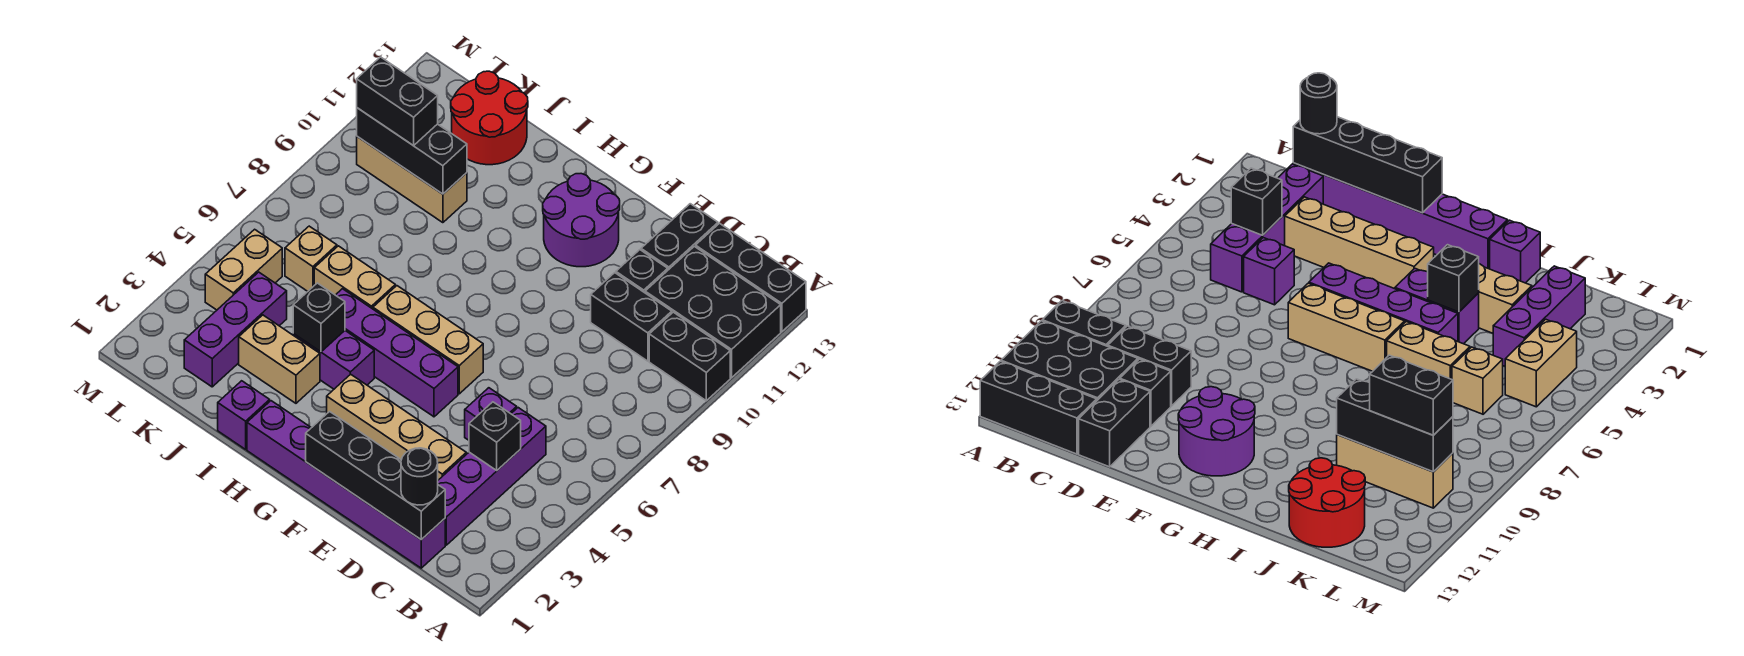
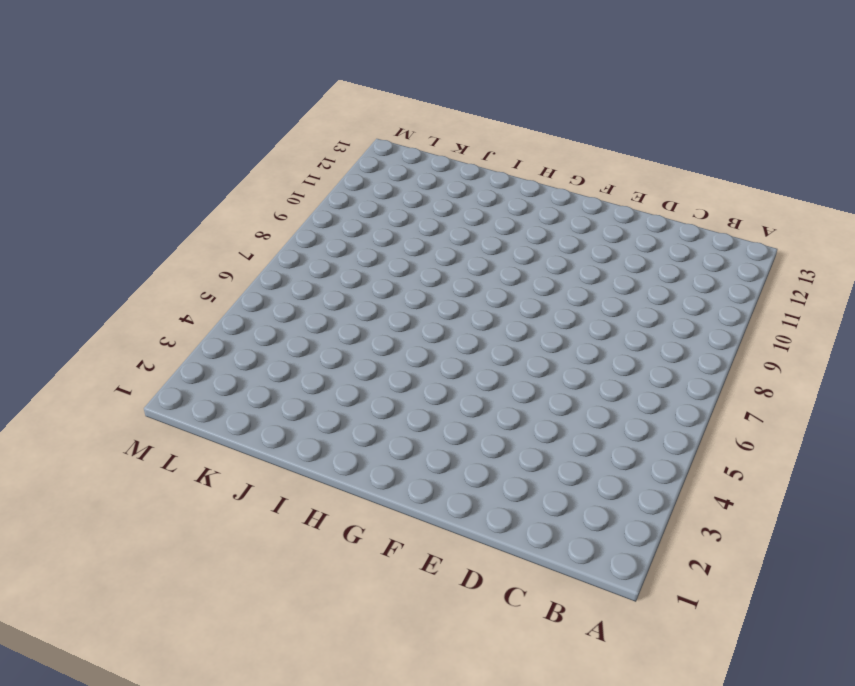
none -> black brick A10:B10 level 1
none -> black brick A11:C12 level 1
none -> black brick A13:C13 level 1

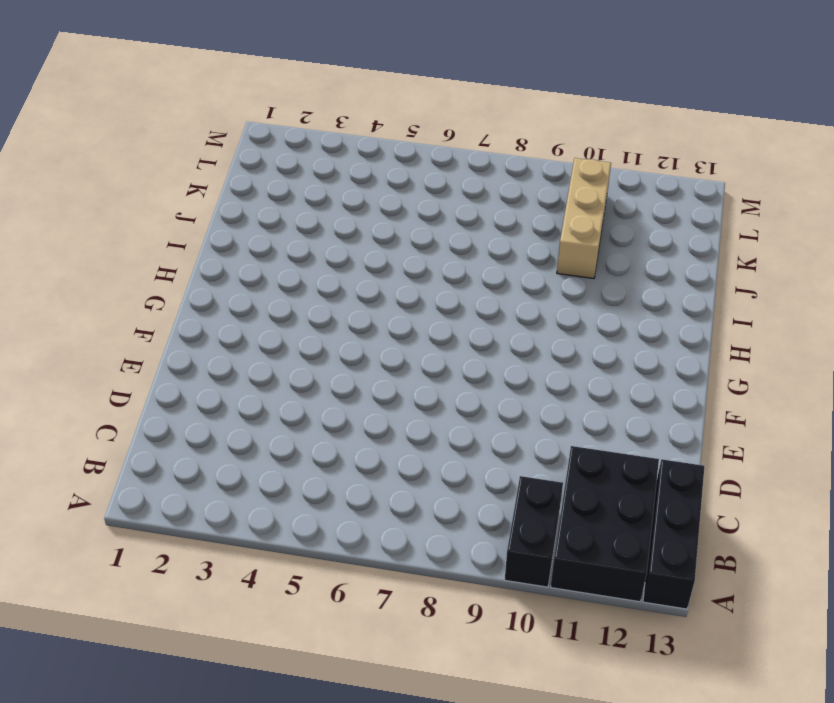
none -> purple brick C1:H1 level 1
none -> purple brick C2:C5 level 1
none -> black brick C10:D10 level 1

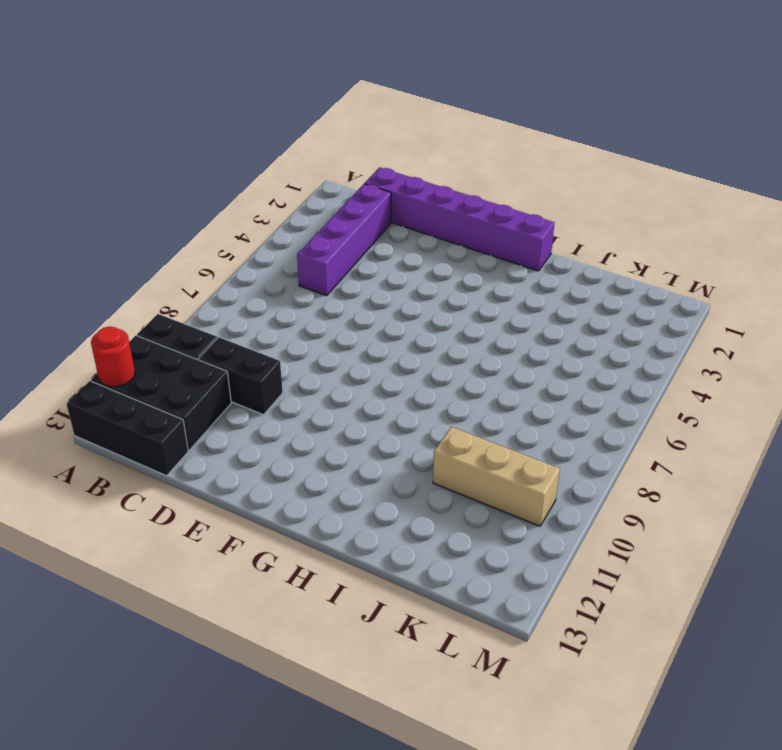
red round brick A12 level 2 -> none
none -> tan brick D3:G3 level 1
none -> purple brick D5 level 1
none -> black brick D11 level 1

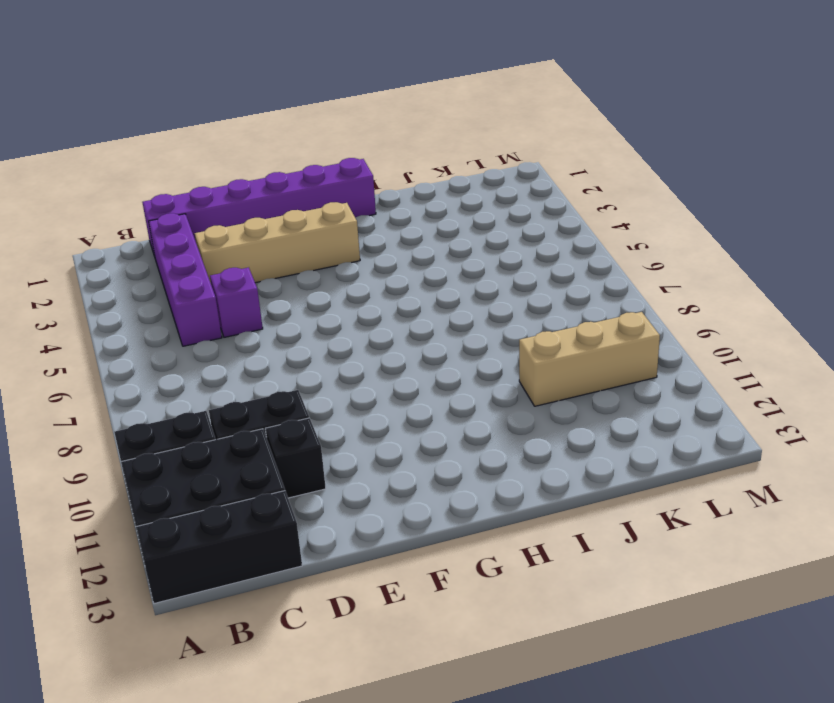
none -> black brick D12:D13 level 1
none -> purple brick F5:I5 level 1
none -> tan brick F6:H6 level 1

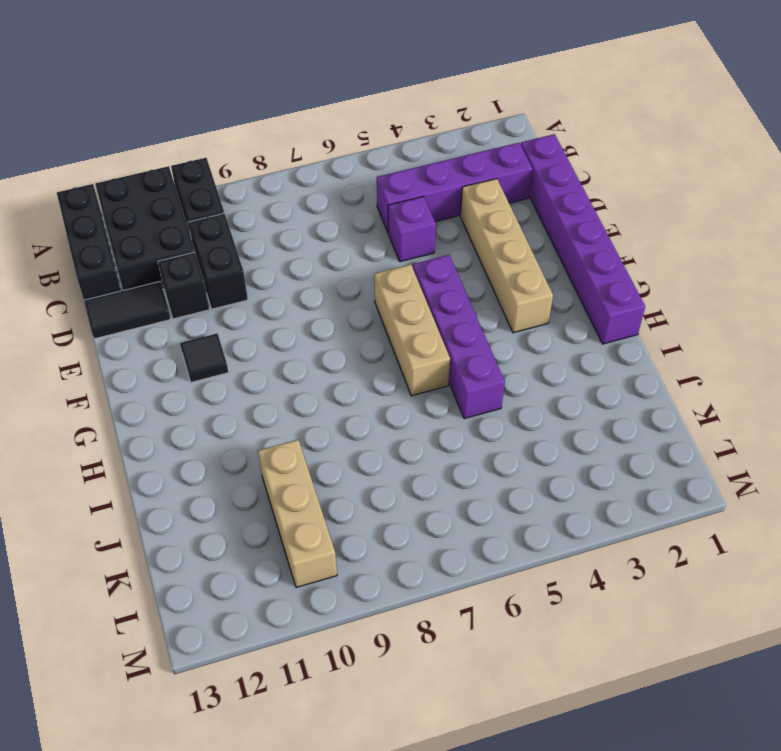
black tile D12:D13 level 1 -> black brick D12:D13 level 1
black tile F11 level 1 -> purple round brick F11:G12 level 1
none -> purple brick H4:I4 level 1
none -> purple brick I1 level 1
none -> tan brick I3:J3 level 1

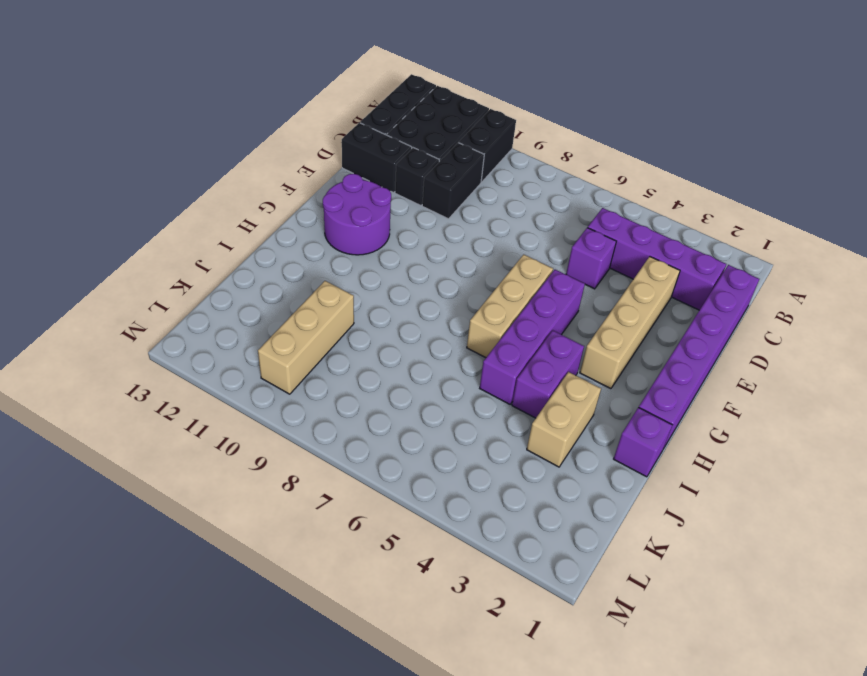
none -> tan brick I6:J6 level 1
none -> red round brick J12:K13 level 1
none -> purple brick K2:K4 level 1

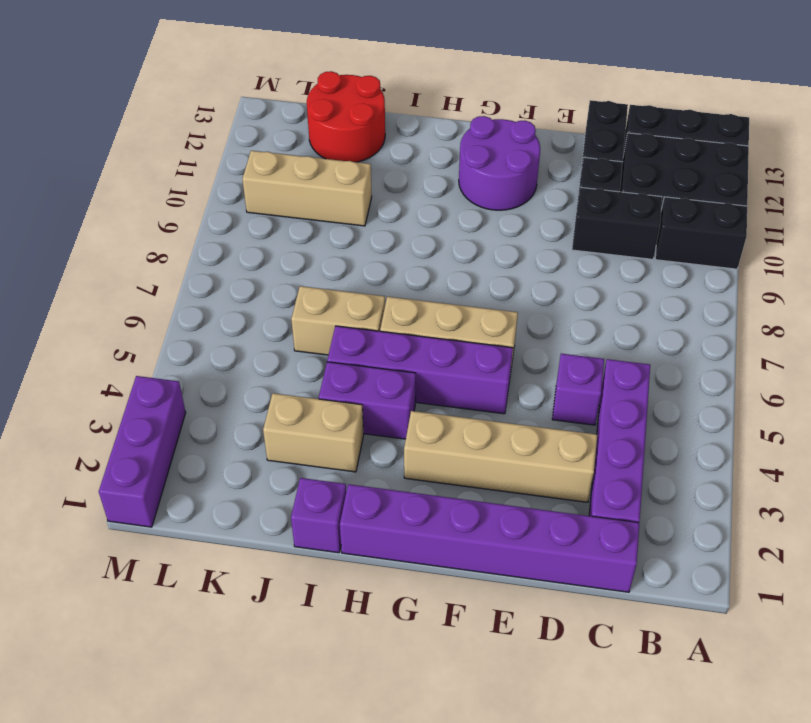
purple brick M1:M3 level 1 -> purple brick K2:K4 level 1
none -> tan brick K6 level 1
none -> tan brick L4:L5 level 1
none -> black brick C1:F1 level 2

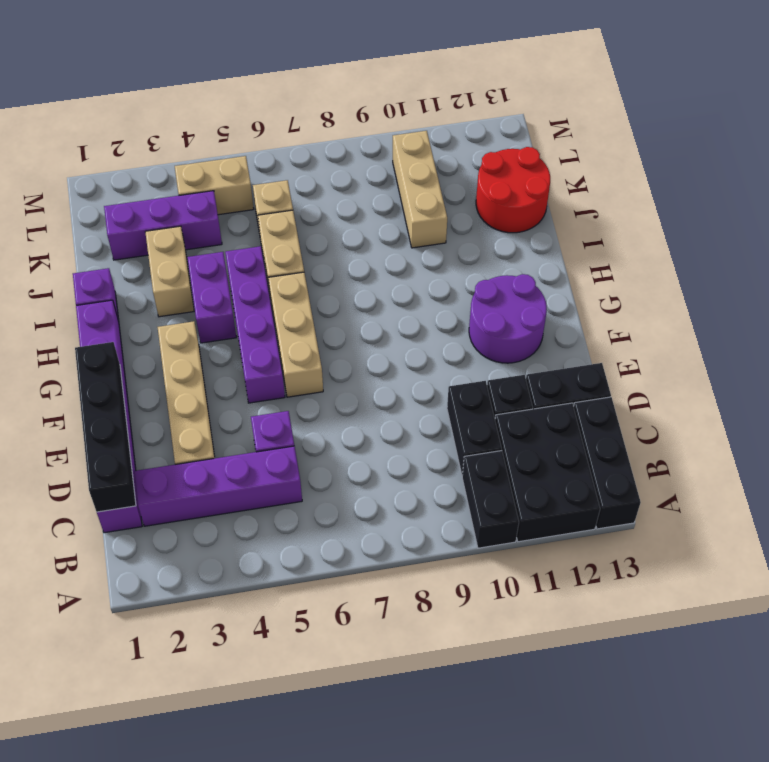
none -> black brick C4 level 2
none -> black brick I4 level 2
none -> black brick J10:L10 level 2

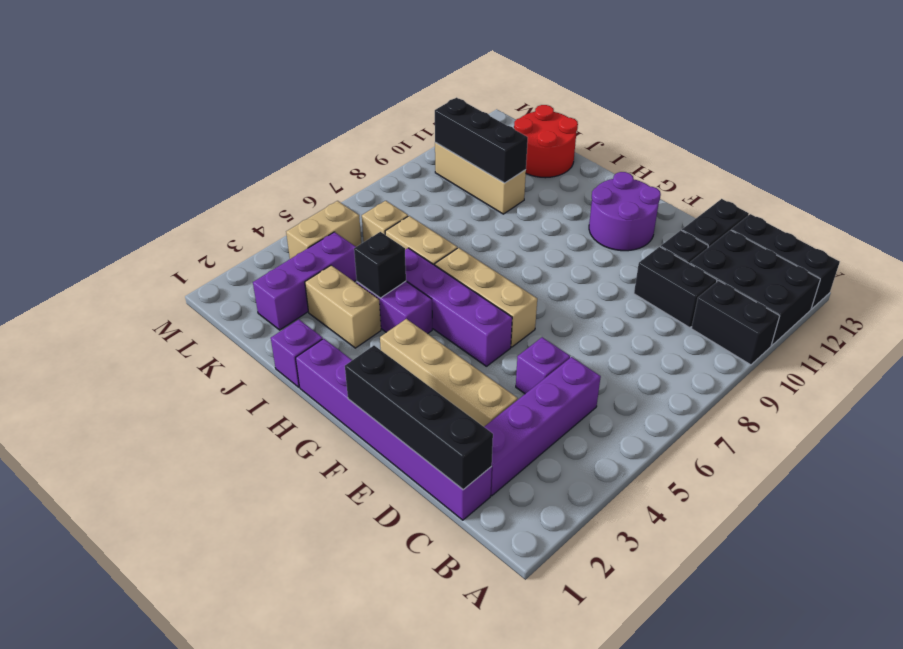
none -> black brick C4 level 2
none -> black round brick C1 level 3
none -> black brick K10:L10 level 3

